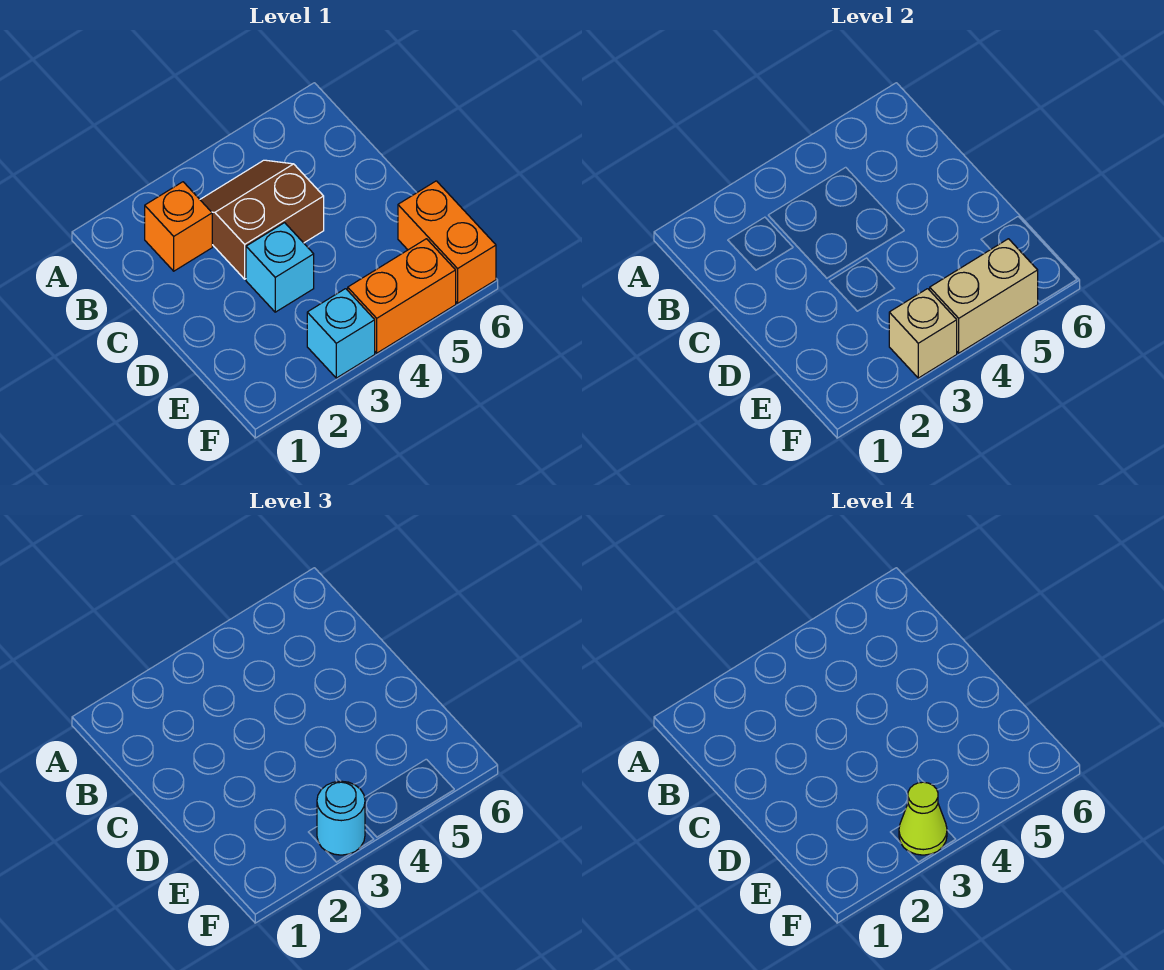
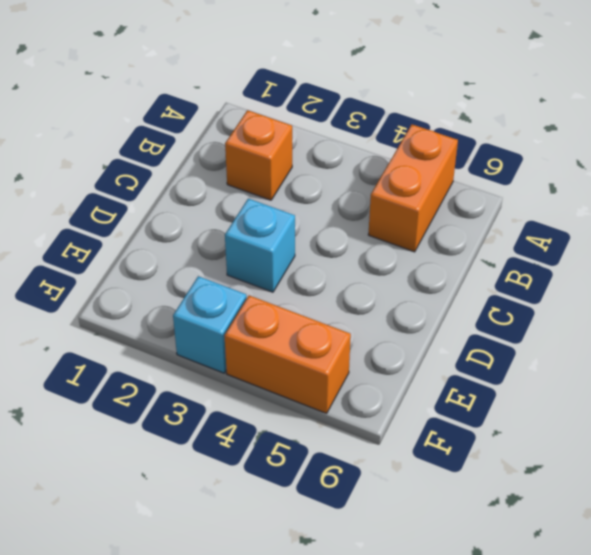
orange brick A5:B5 level 1 -> orange brick E6:F6 level 1
none -> brown slope B3:C4 level 1 top C
none -> tan brick F3 level 2

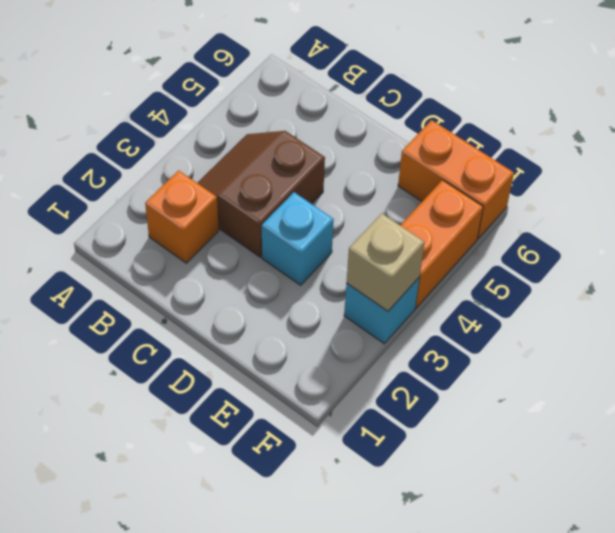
none -> tan brick F4:F5 level 2
none -> cyan round brick F3 level 3

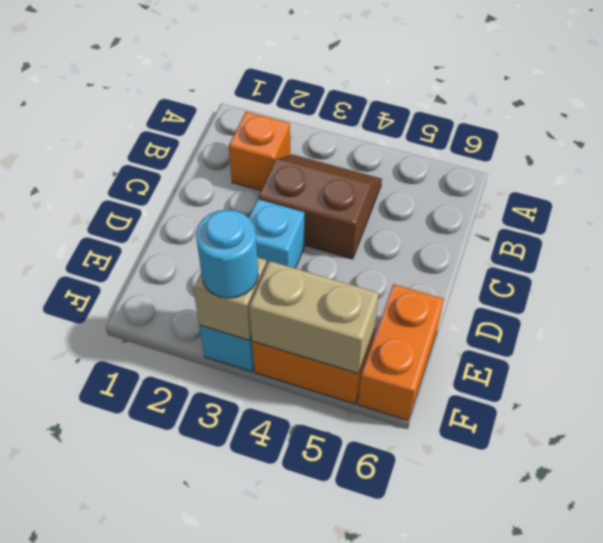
none -> lime cone F3 level 4

